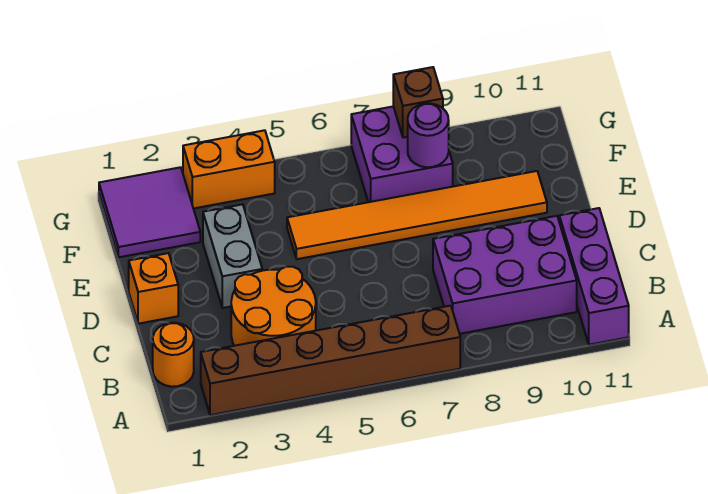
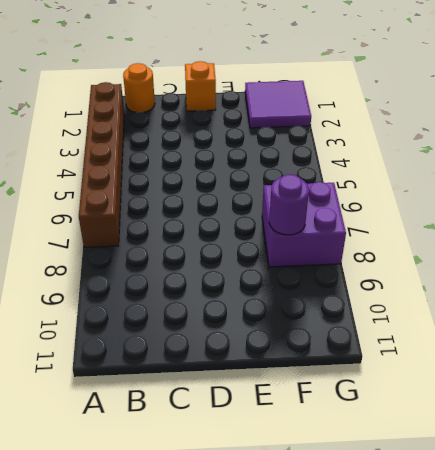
none -> purple brick A11:C11 level 1
none -> orange round brick B3:C4 level 1
none -> purple brick B8:C10 level 1

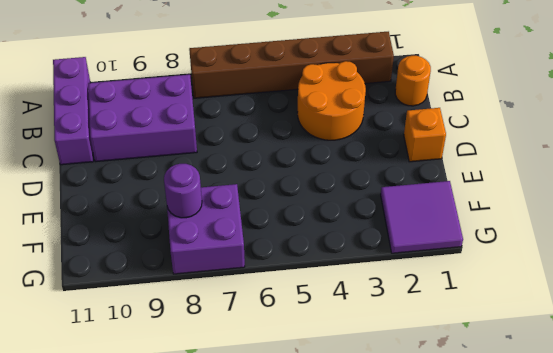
none -> grey brick D3:E3 level 1
none -> orange tile E5:E10 level 1
none -> orange brick G3:G4 level 1

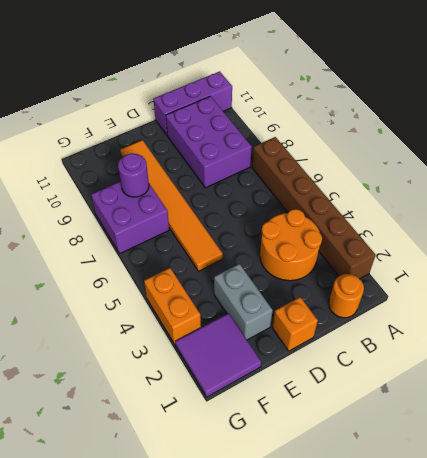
grey brick E2:E3 level 1 -> grey brick D3:E3 level 1
none -> brown brick G8 level 2

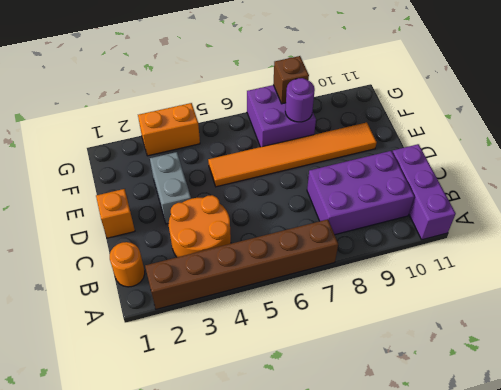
none -> purple tile F1:G2 level 1

